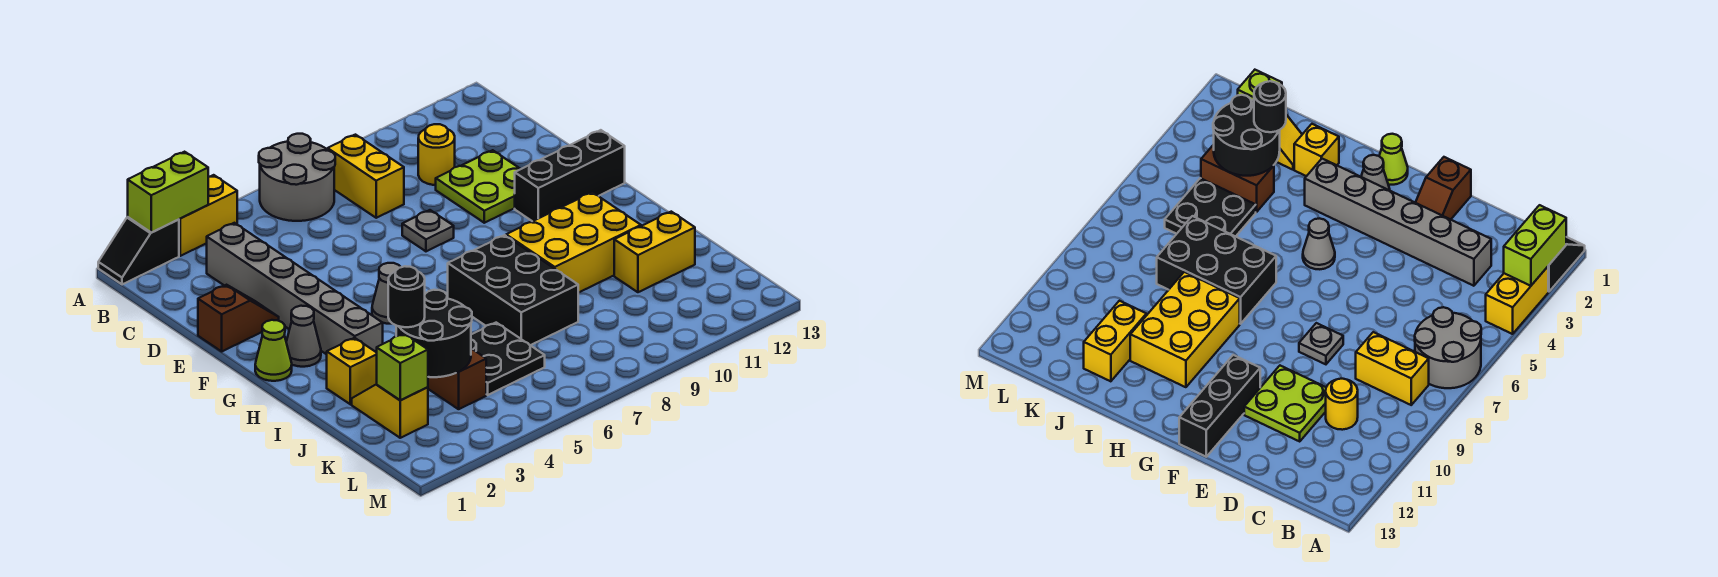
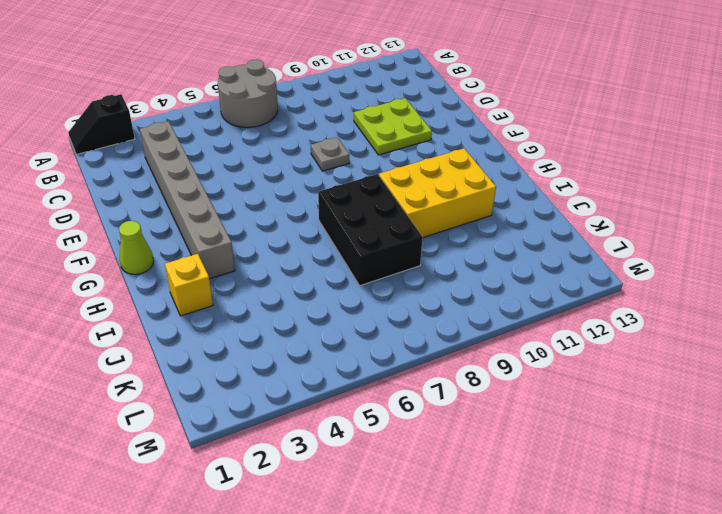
none -> yellow brick A3:A4 level 1
none -> yellow brick B8:C8 level 1
none -> yellow round brick C10 level 1

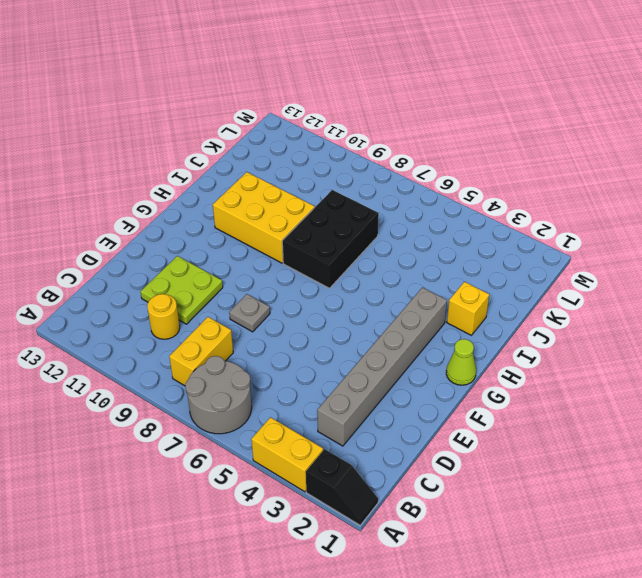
none -> brown slope E1:E2 level 1 top 1
none -> black brick F11:F13 level 1
none -> grey cone G2 level 1

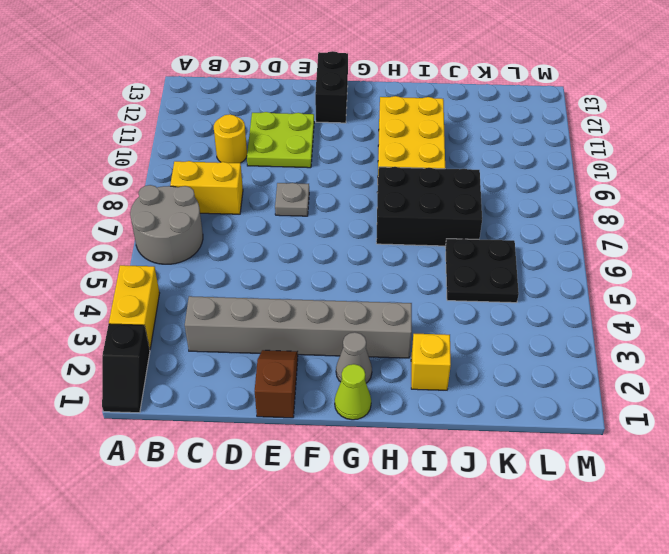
black brick F12:F13 level 1 -> black brick F11:F13 level 1
none -> grey cone G5 level 1
none -> yellow slope J2:K2 level 1 top K
none -> brown brick J4:K4 level 1

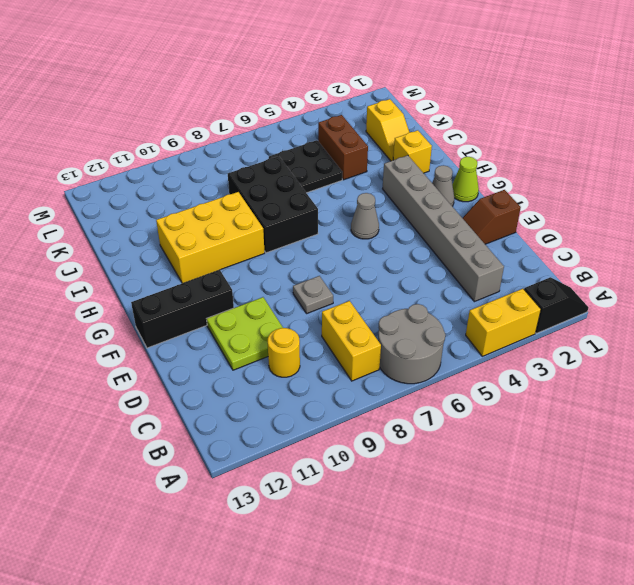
none -> yellow brick J11:J12 level 1
none -> lime brick A2:A3 level 2
none -> black round brick J3:K4 level 2

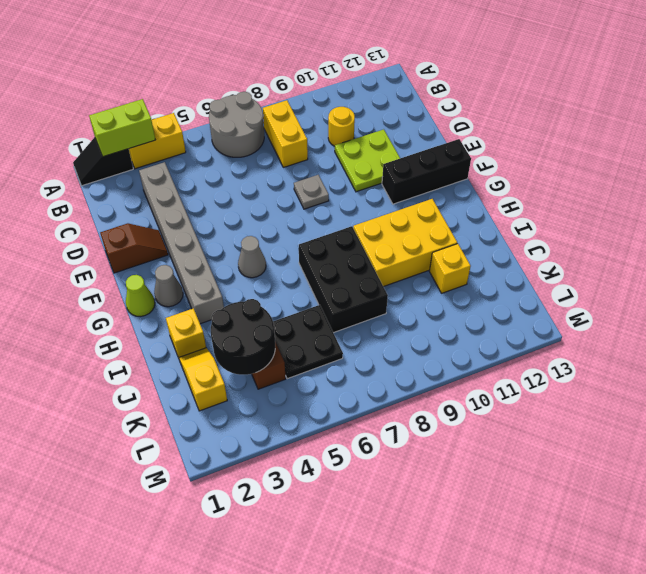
yellow brick J11 level 1 -> yellow brick J11:J12 level 1
none -> lime brick K2 level 2
none -> black round brick J3 level 3

